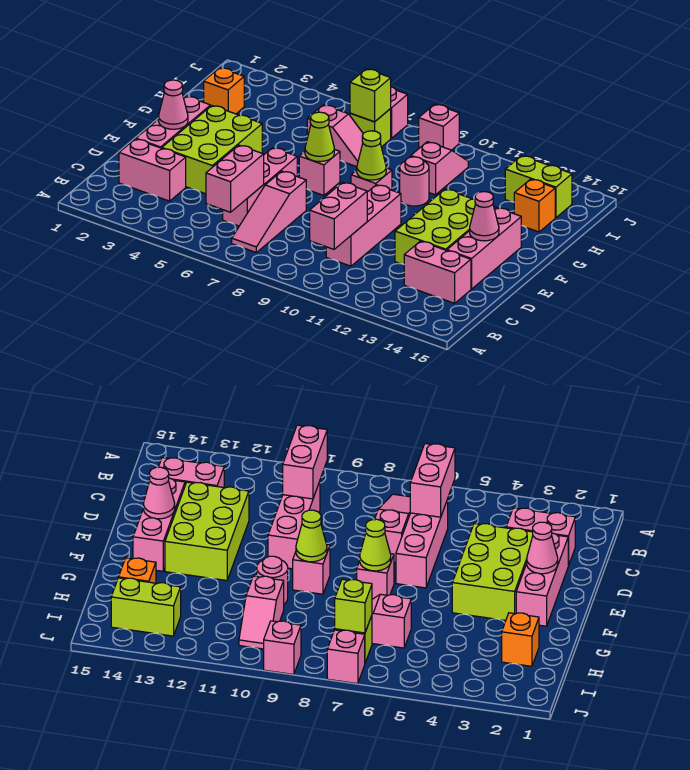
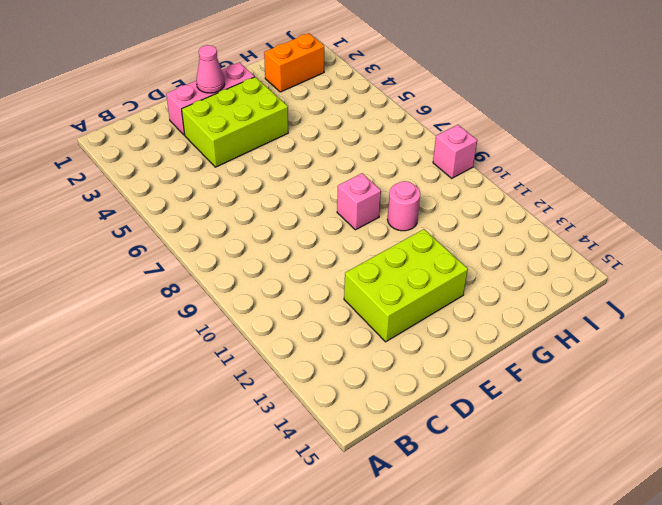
orange brick H2:I2 level 1 -> orange brick H2 level 1
none -> pink slope B7:D7 level 1 top D
none -> pink brick C2:C3 level 1
none -> pink brick C6:E6 level 1

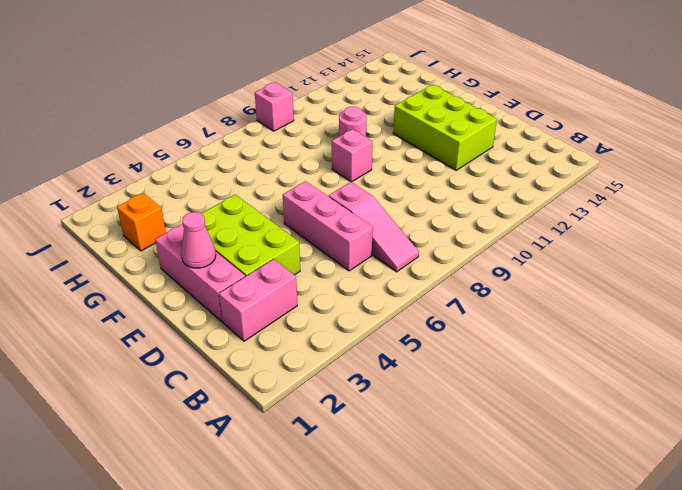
none -> pink brick C10:E10 level 1
none -> pink brick C13:C14 level 1
none -> pink brick D14:F14 level 1

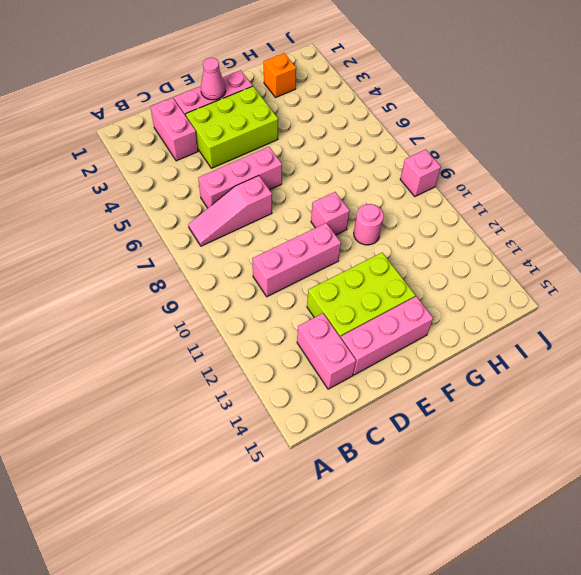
none -> pink brick F7 level 1
none -> pink slope H6:H7 level 1 top 6
none -> pink slope H10:I10 level 1 top H

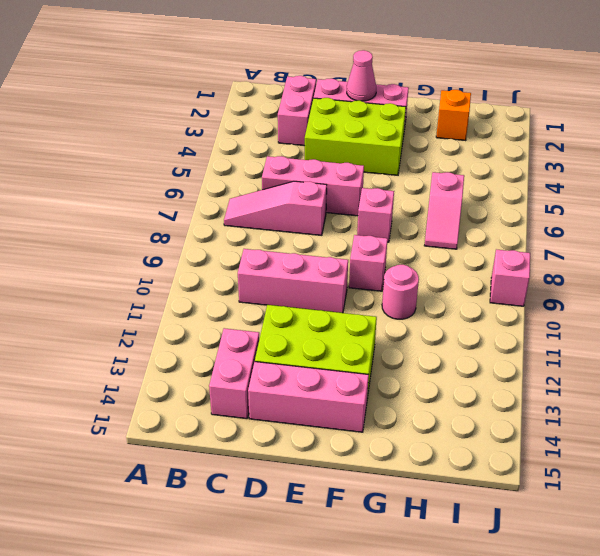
none -> pink slope H10:I10 level 1 top H
none -> orange brick H14 level 1
none -> lime brick I7 level 1

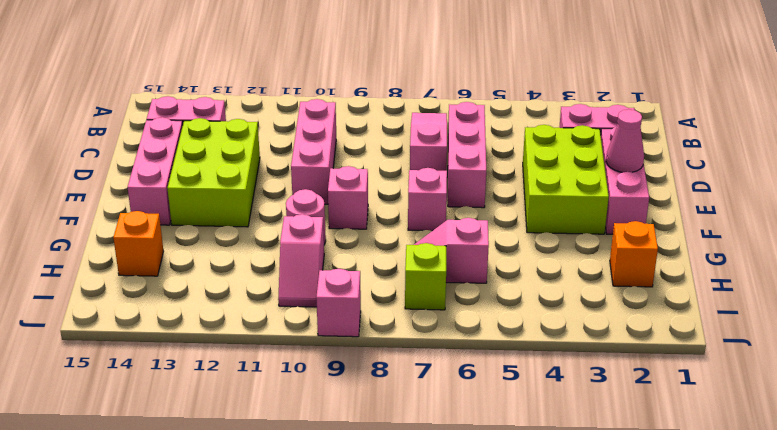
none -> lime brick I13:I14 level 1
none -> pink brick J7 level 1
none -> pink brick B6:C6 level 2

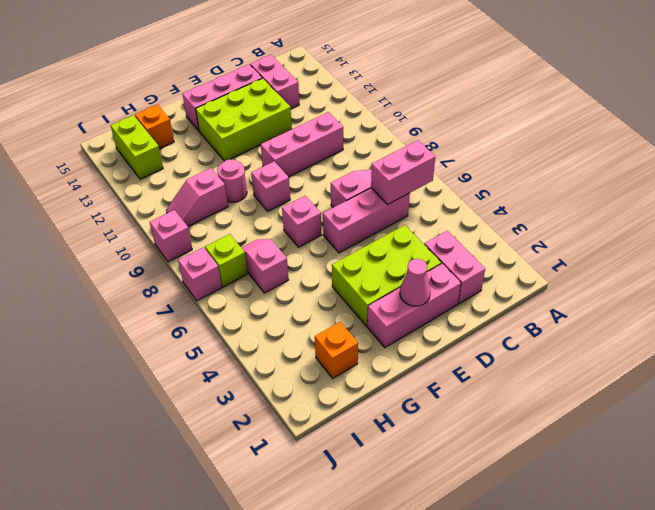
none -> pink brick B10:C10 level 2
none -> pink cone E14 level 2
none -> lime cone F7 level 2

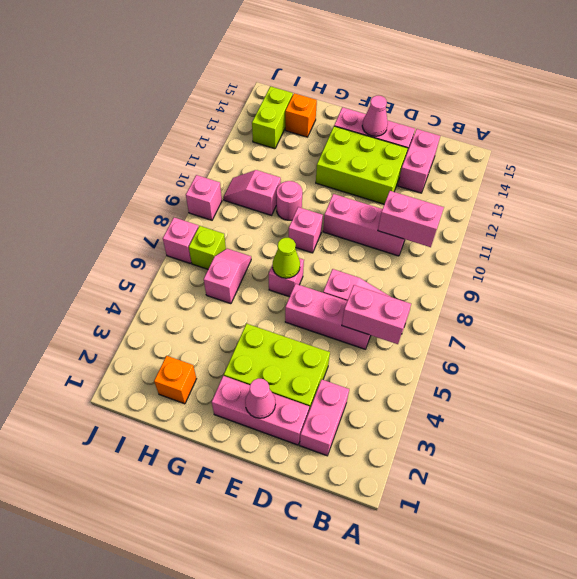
none -> lime cone F9 level 2
none -> lime brick I7 level 2

